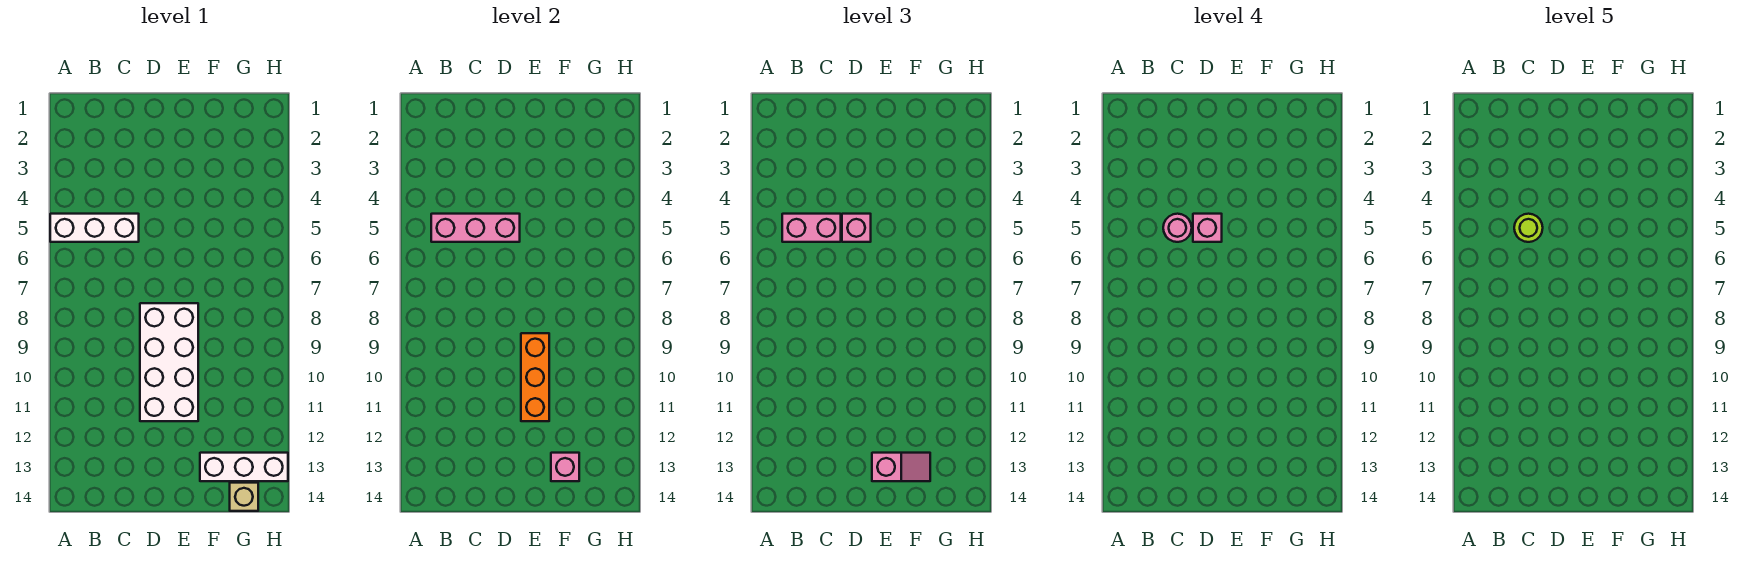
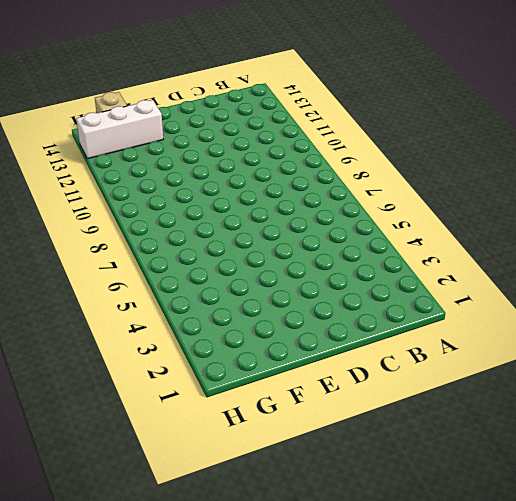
none -> white brick A5:C5 level 1
none -> white brick D8:E11 level 1
none -> pink brick B5:D5 level 2

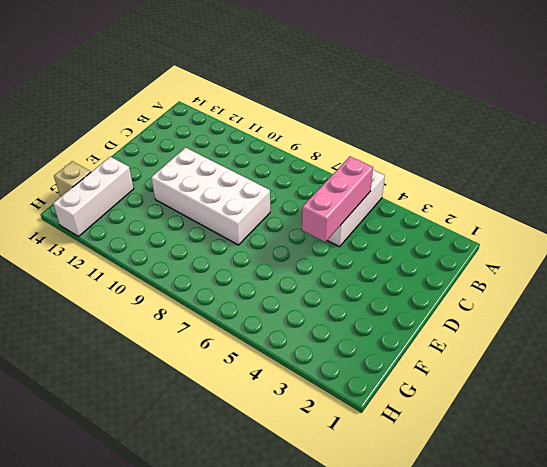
none -> orange brick E9:E11 level 2
none -> pink brick F13 level 2
none -> pink brick B5:C5 level 3

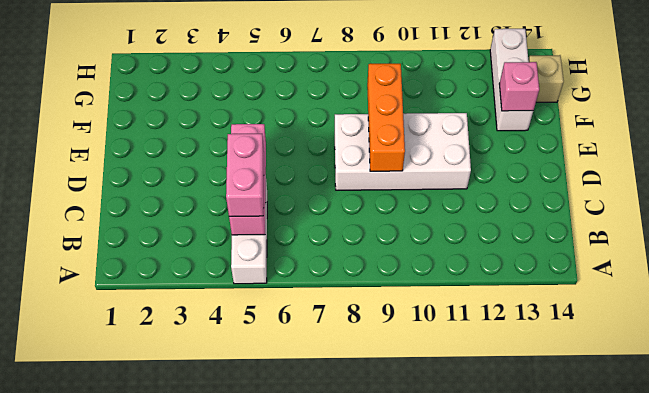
orange brick D9:F9 level 2 -> orange brick E9:E11 level 2
none -> pink brick D5 level 3
none -> pink slope E13:F13 level 3 top E
none -> pink round brick C5 level 4

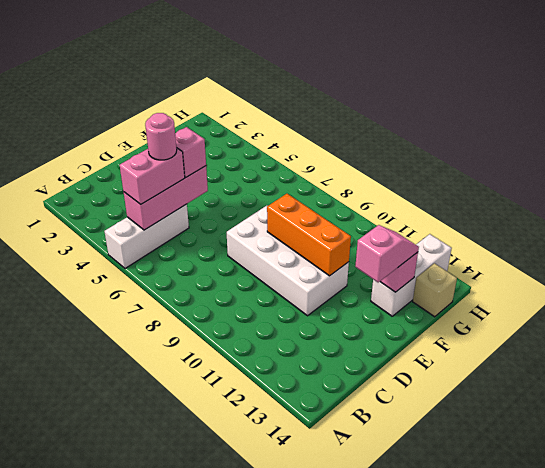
none -> pink brick D5 level 4
none -> lime round brick C5 level 5

